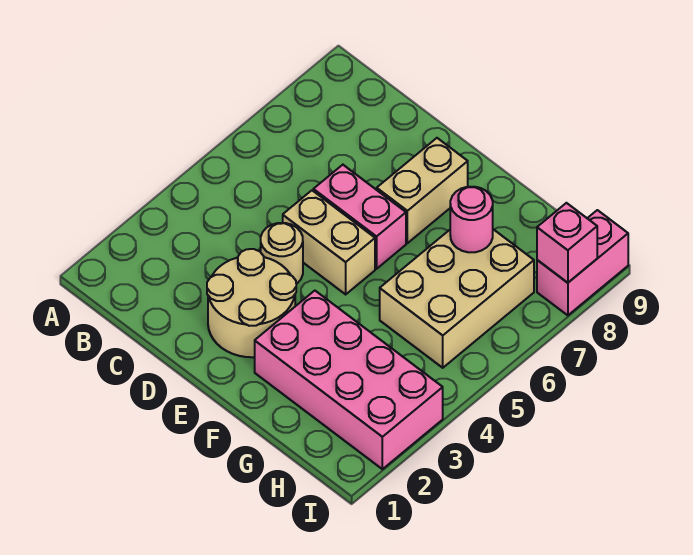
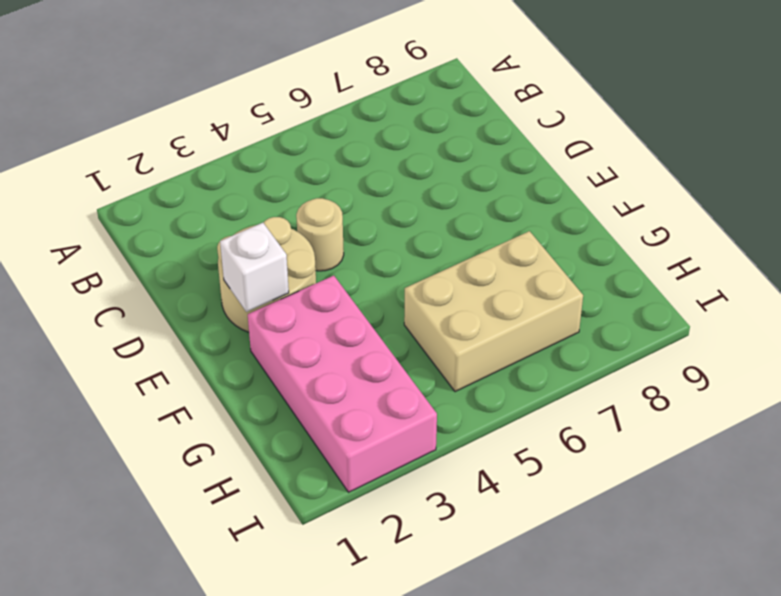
white brick E2 level 2 -> none
none -> tan brick D5:E5 level 1
none -> pink brick D6:E6 level 1

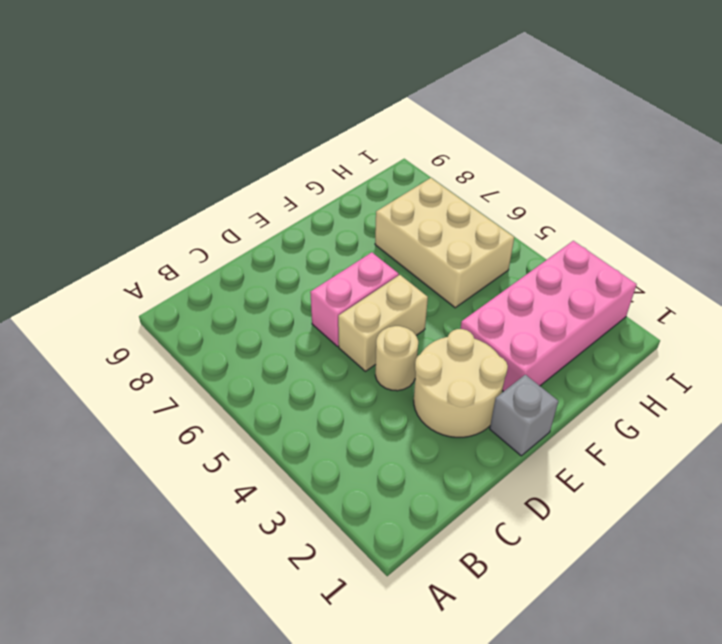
grey brick E1 level 1 -> none
none -> tan brick E7:E8 level 1
none -> pink brick I8:I9 level 1

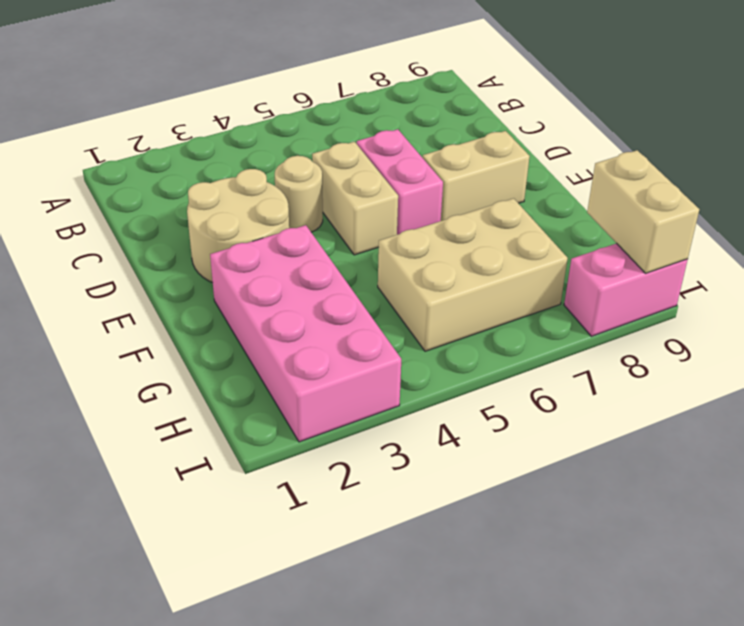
tan brick H9:I9 level 2 -> none
none -> pink round brick G7 level 2
none -> pink brick I8 level 2

